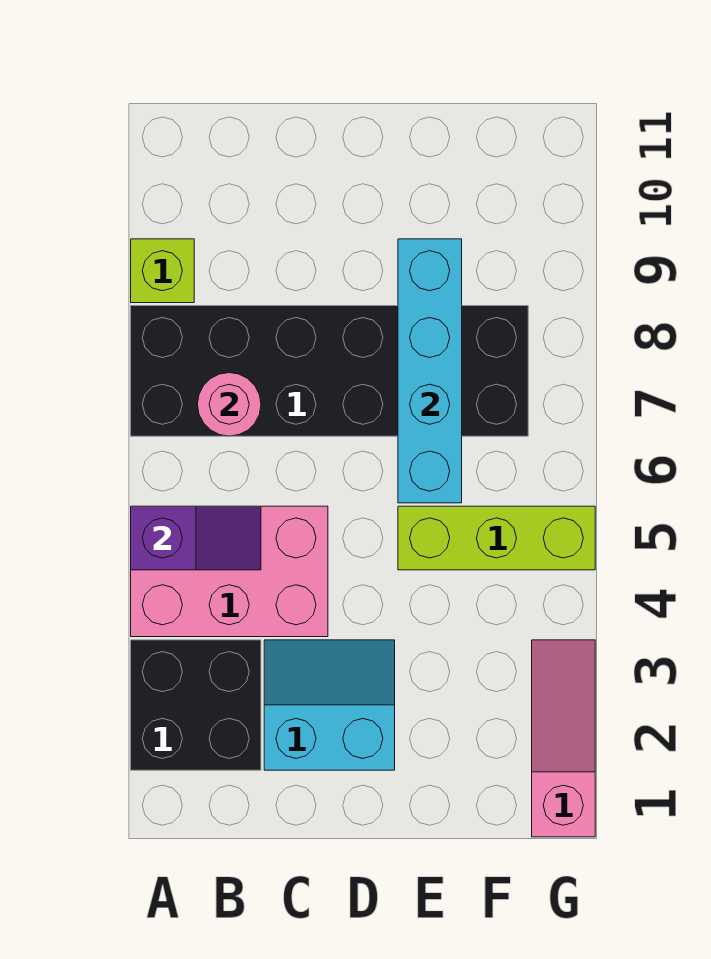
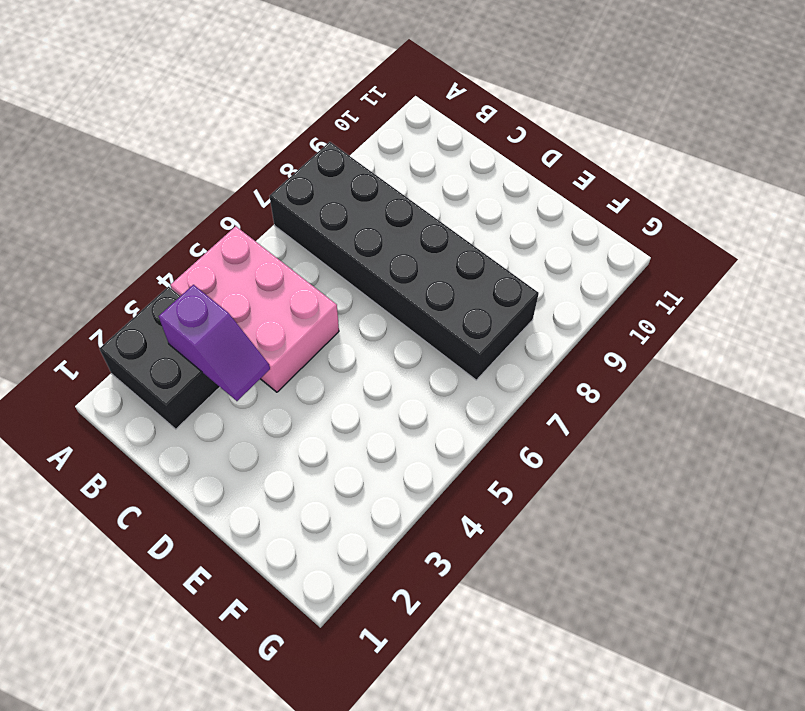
purple slope B3:C3 level 2 top B -> purple slope A5:B5 level 2 top A
none -> lime brick A9 level 1
none -> cyan slope C2:D3 level 1 top 2

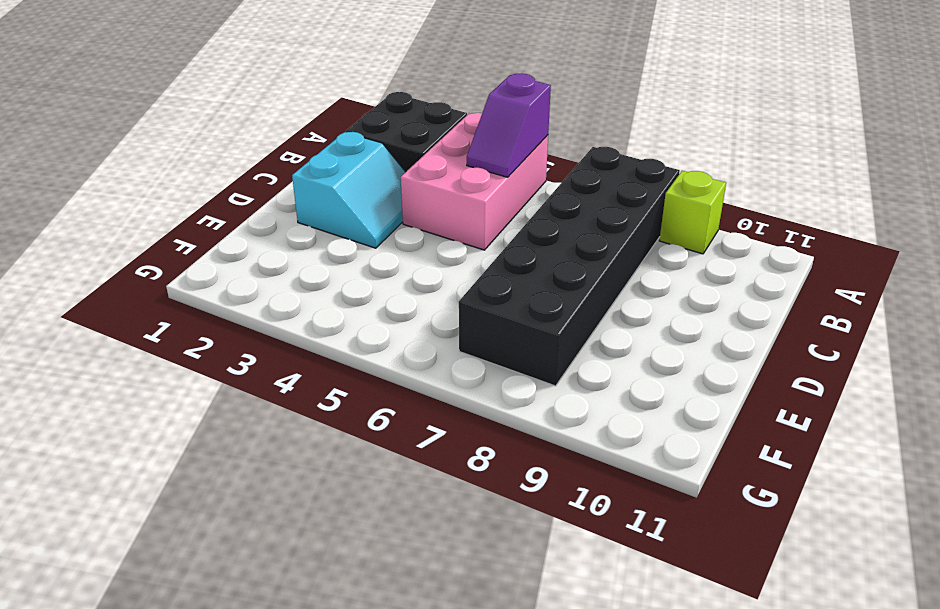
none -> lime brick E5:G5 level 1
none -> pink slope G1:G3 level 1 top 1

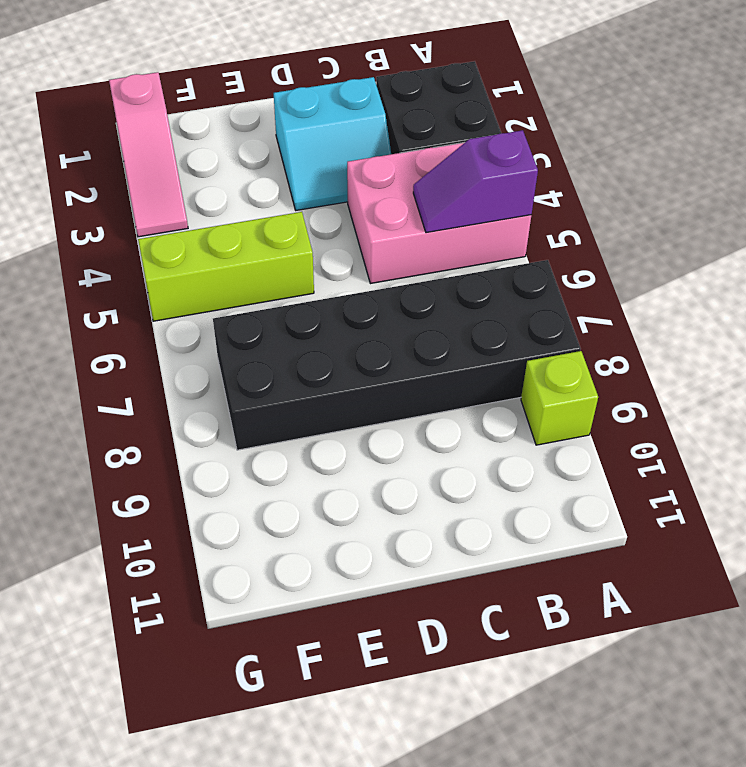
none -> pink round brick B7 level 2
none -> cyan brick E6:E9 level 2

